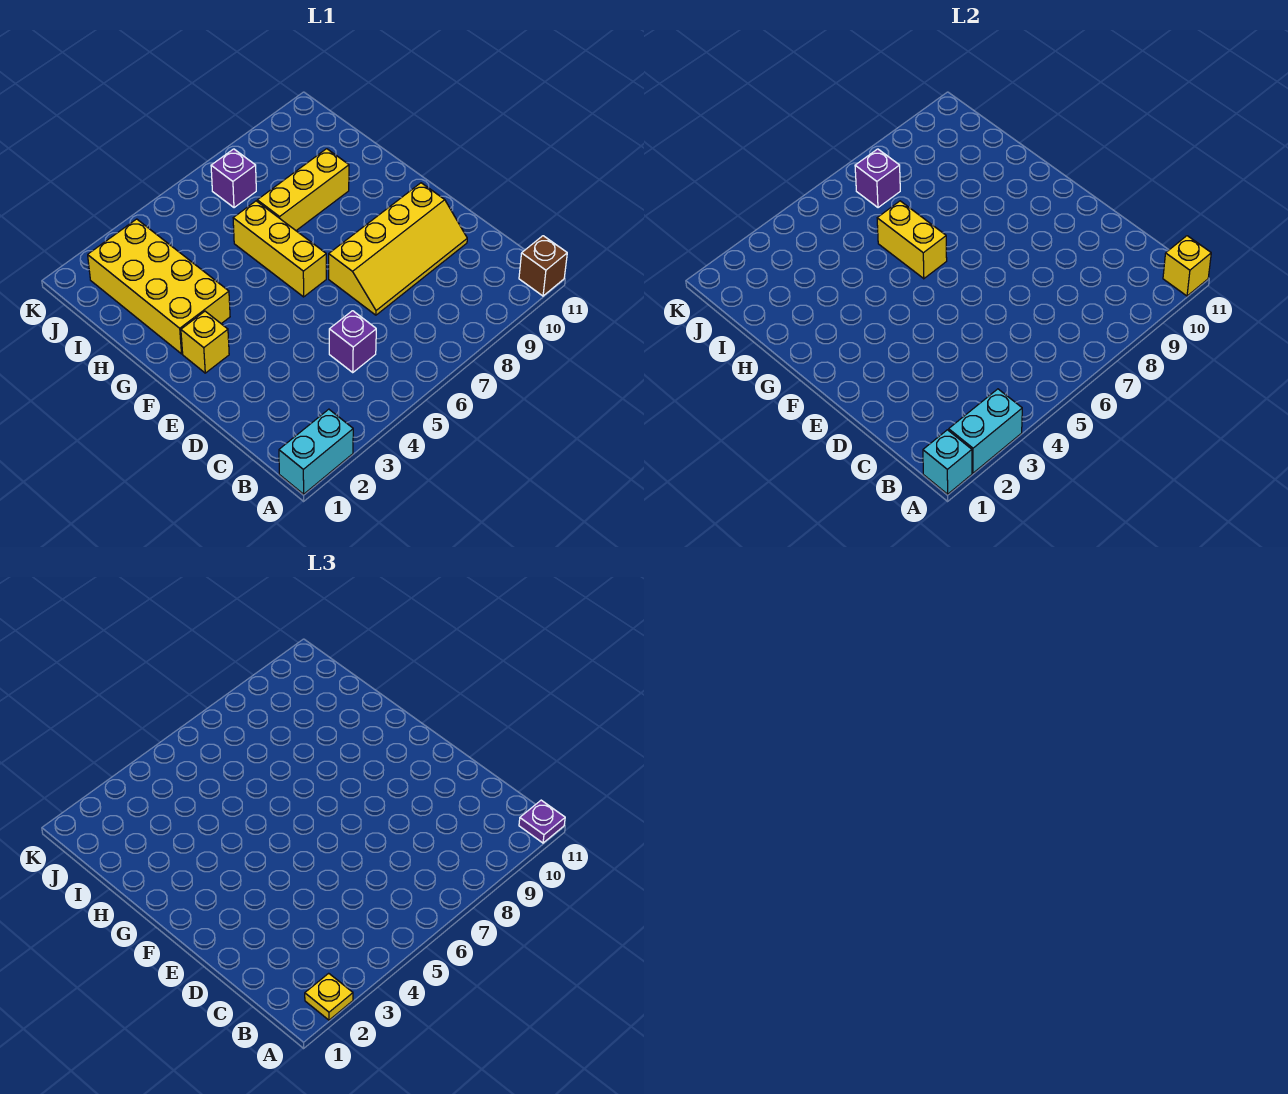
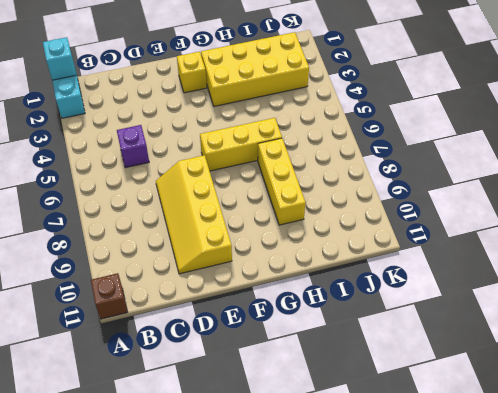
none -> purple brick J7 level 1
none -> cyan brick A2:A3 level 2
none -> yellow brick A11 level 2

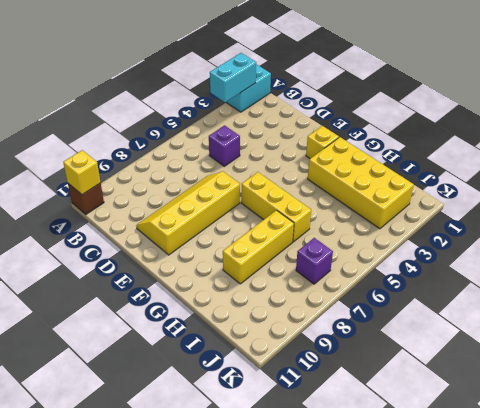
none -> cyan brick A1 level 2
none -> yellow brick G6:H6 level 2
none -> purple brick J7 level 2

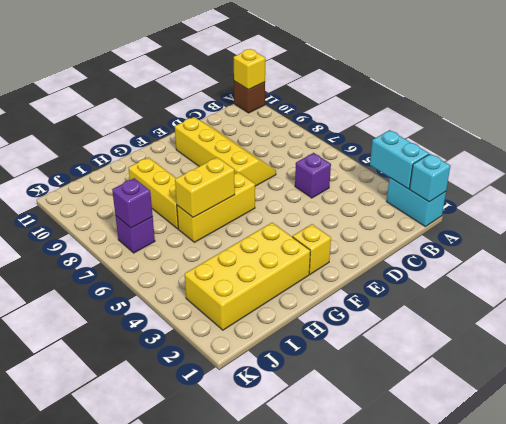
none -> yellow plate A2 level 3
none -> purple plate A11 level 3

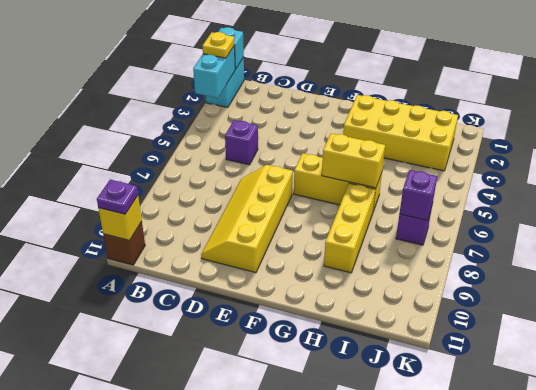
none -> yellow brick F2 level 1

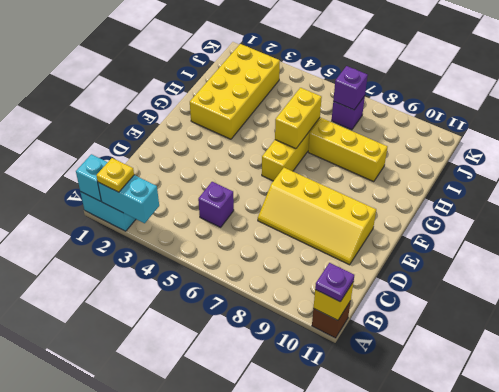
none -> yellow brick F2 level 1

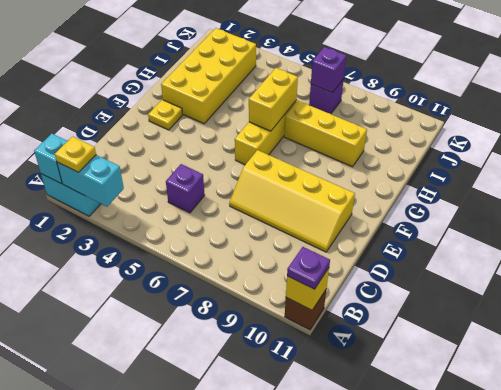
yellow plate F2 level 1 -> yellow brick F2 level 1

